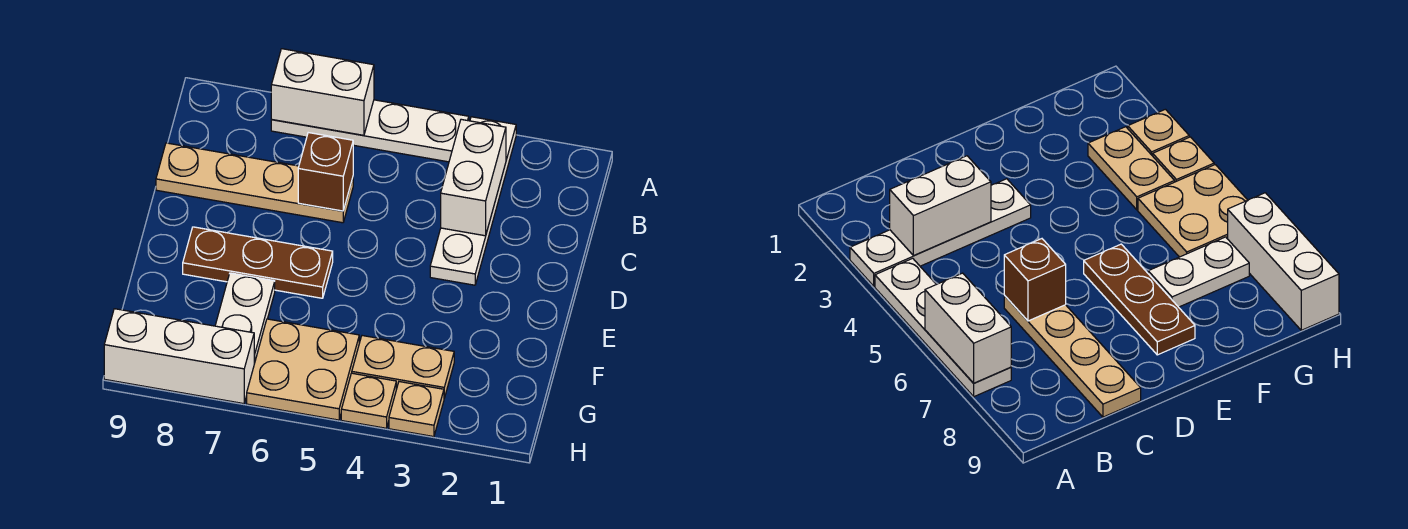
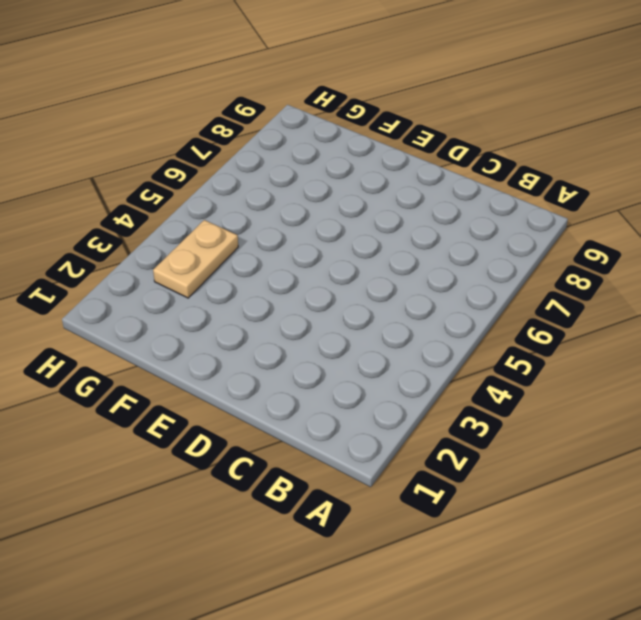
none -> white plate A3:D3 level 1
none -> white plate A4:A7 level 1
none -> tan plate C6:C9 level 1

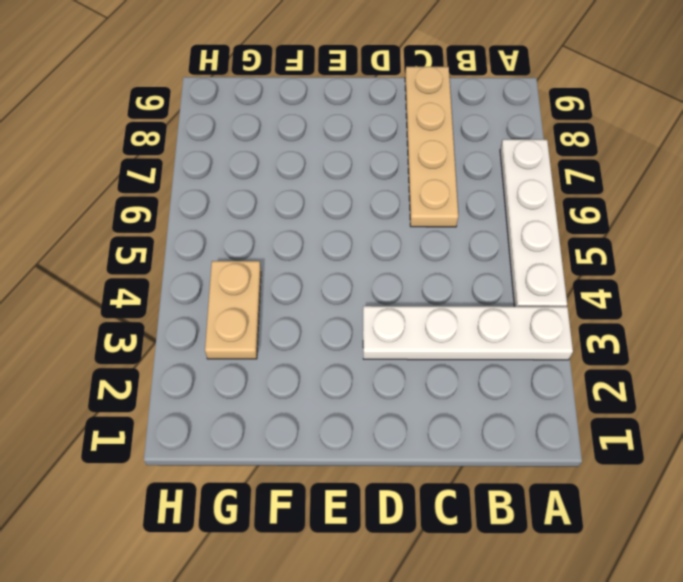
none -> brown plate E6:E8 level 1
none -> white plate F7:G7 level 1
none -> tan plate G5:H6 level 1

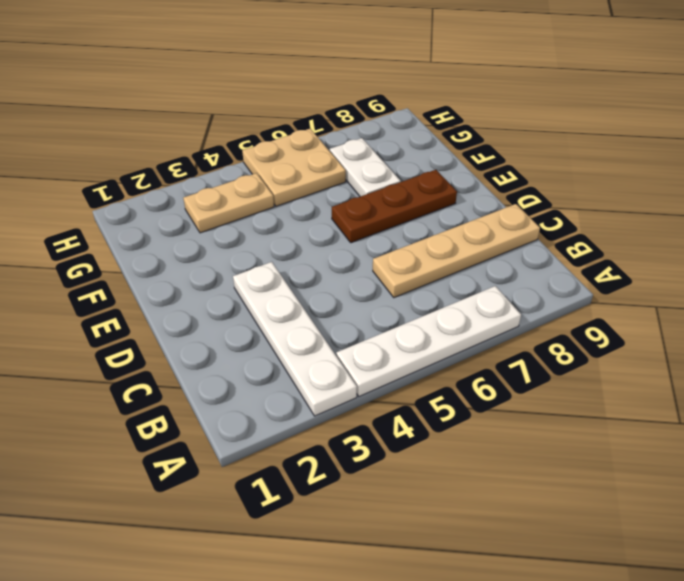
none -> tan plate H3 level 1
none -> tan plate H4 level 1
none -> white brick H7:H9 level 1

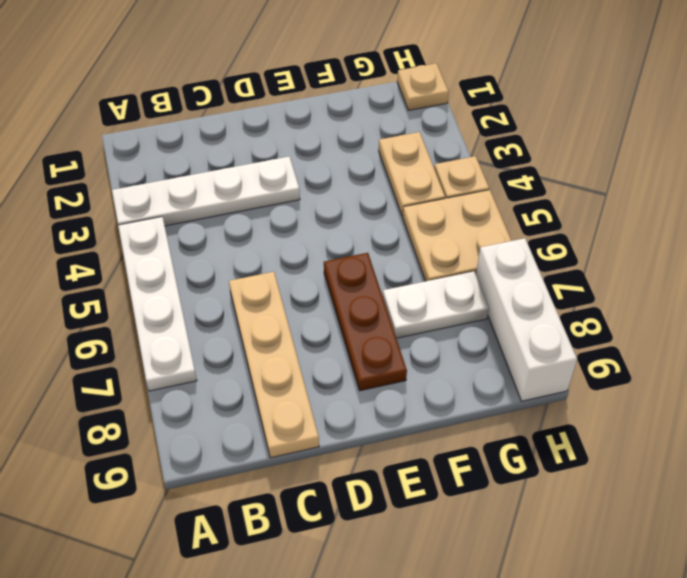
tan plate H1 level 1 -> tan plate H3 level 1
none -> white brick A6:A7 level 2
none -> white brick B3:C3 level 2
none -> brown brick C6 level 2

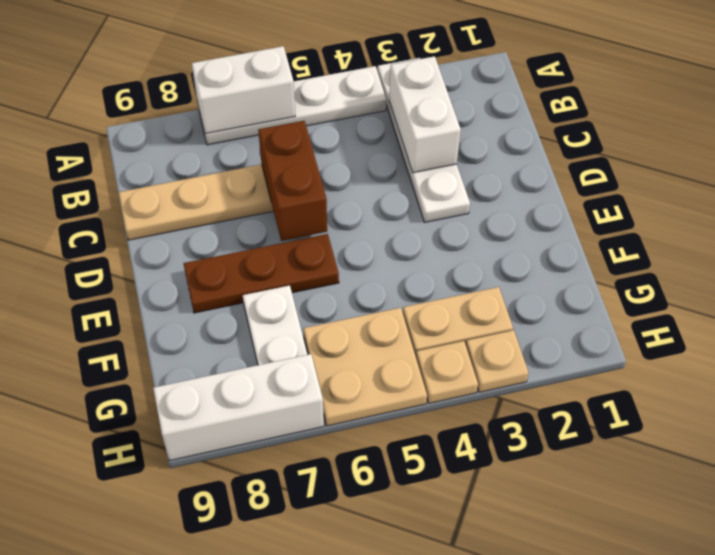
brown brick C6:D6 level 2 -> brown brick C6 level 2

